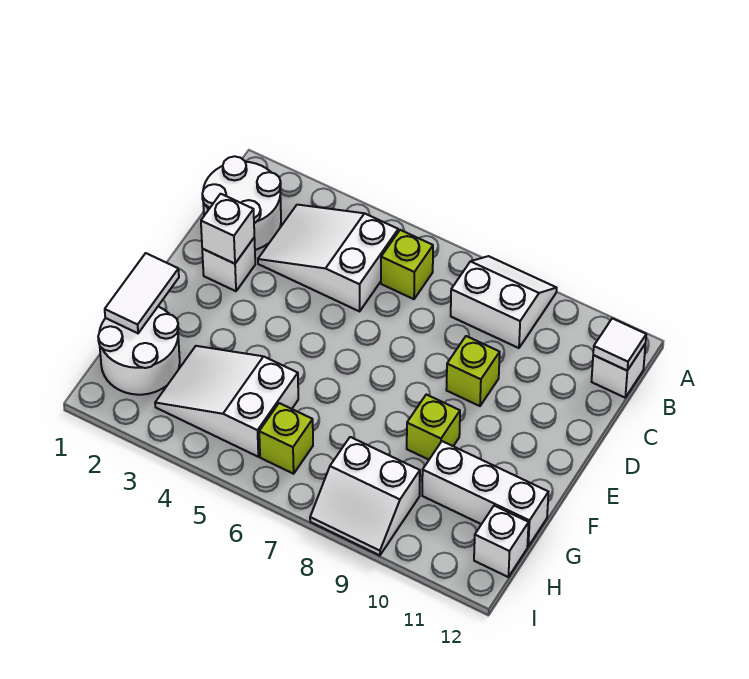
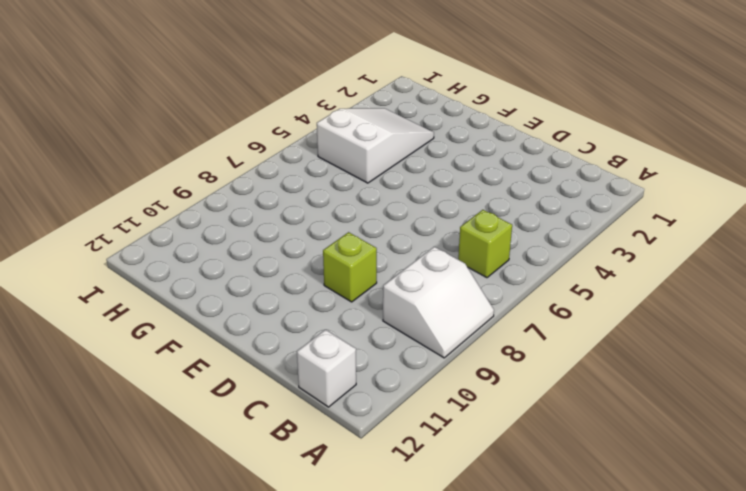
none -> white round brick B1:C2 level 1
none -> white slope B3:C5 level 1 top 5
none -> white brick D2 level 1

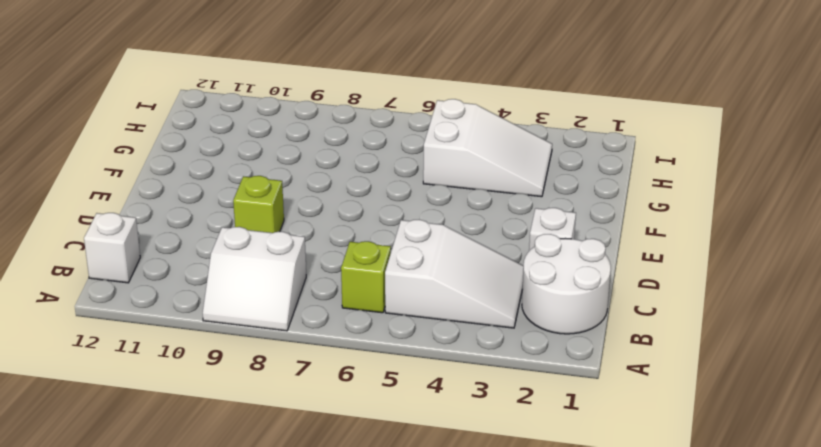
none -> lime brick F9 level 1
none -> white round brick G1:H2 level 1
none -> white brick G10:G12 level 1

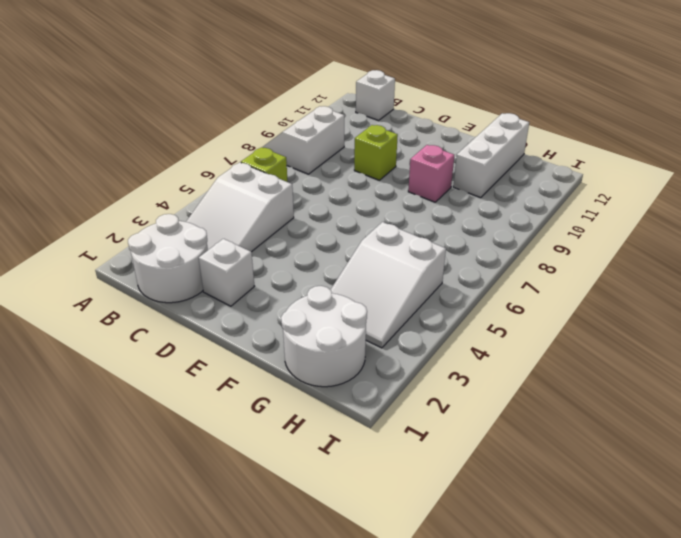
pink brick F9 level 1 -> lime brick F9 level 1
none -> lime brick H6 level 1
none -> white slope H8:I9 level 1 top H
none -> white brick H12 level 1

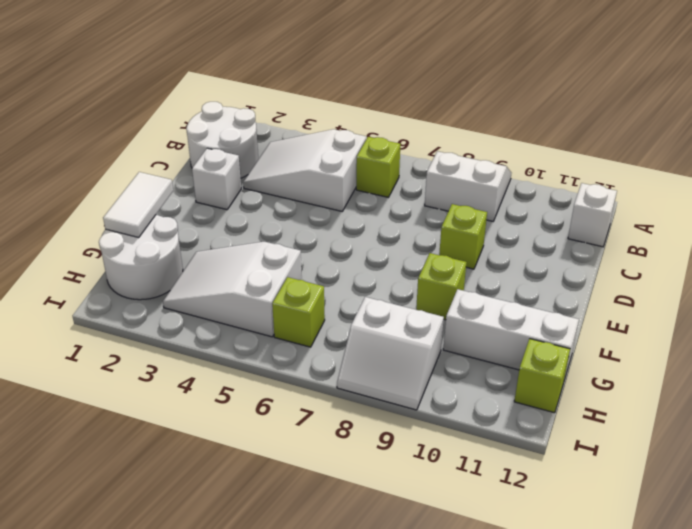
lime brick H12 level 1 -> white brick H12 level 1
none -> white tile B12 level 2
none -> white brick D2 level 2

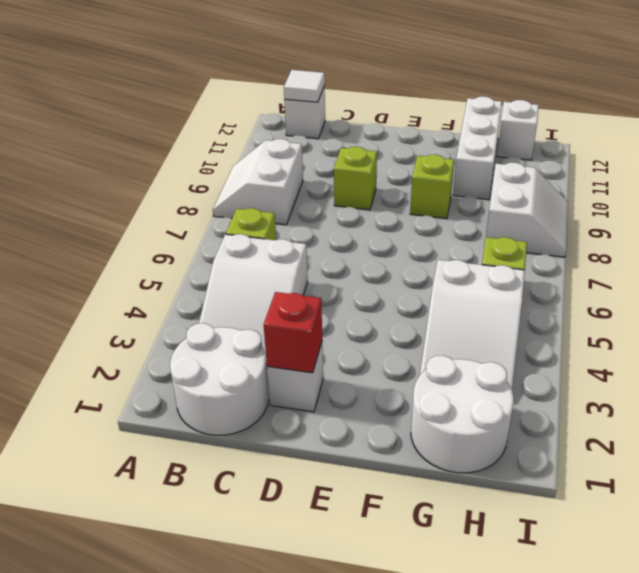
red brick D2 level 2 -> white brick D2 level 2
none -> white tile F1:G1 level 2

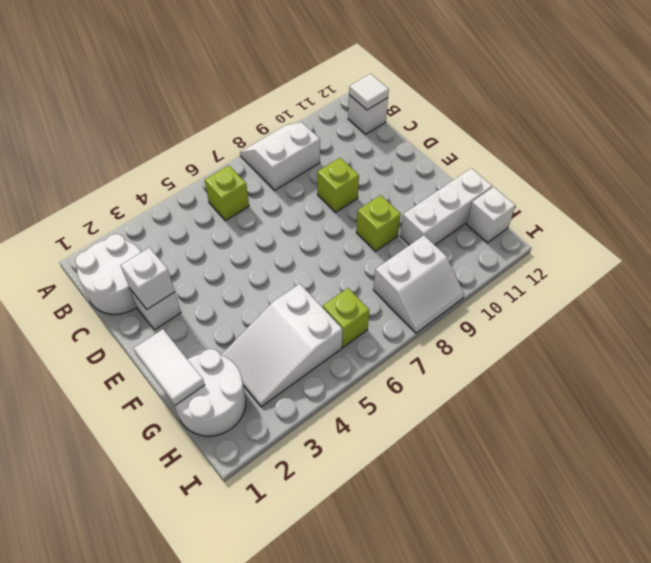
none -> white slope B3:C5 level 1 top 5

